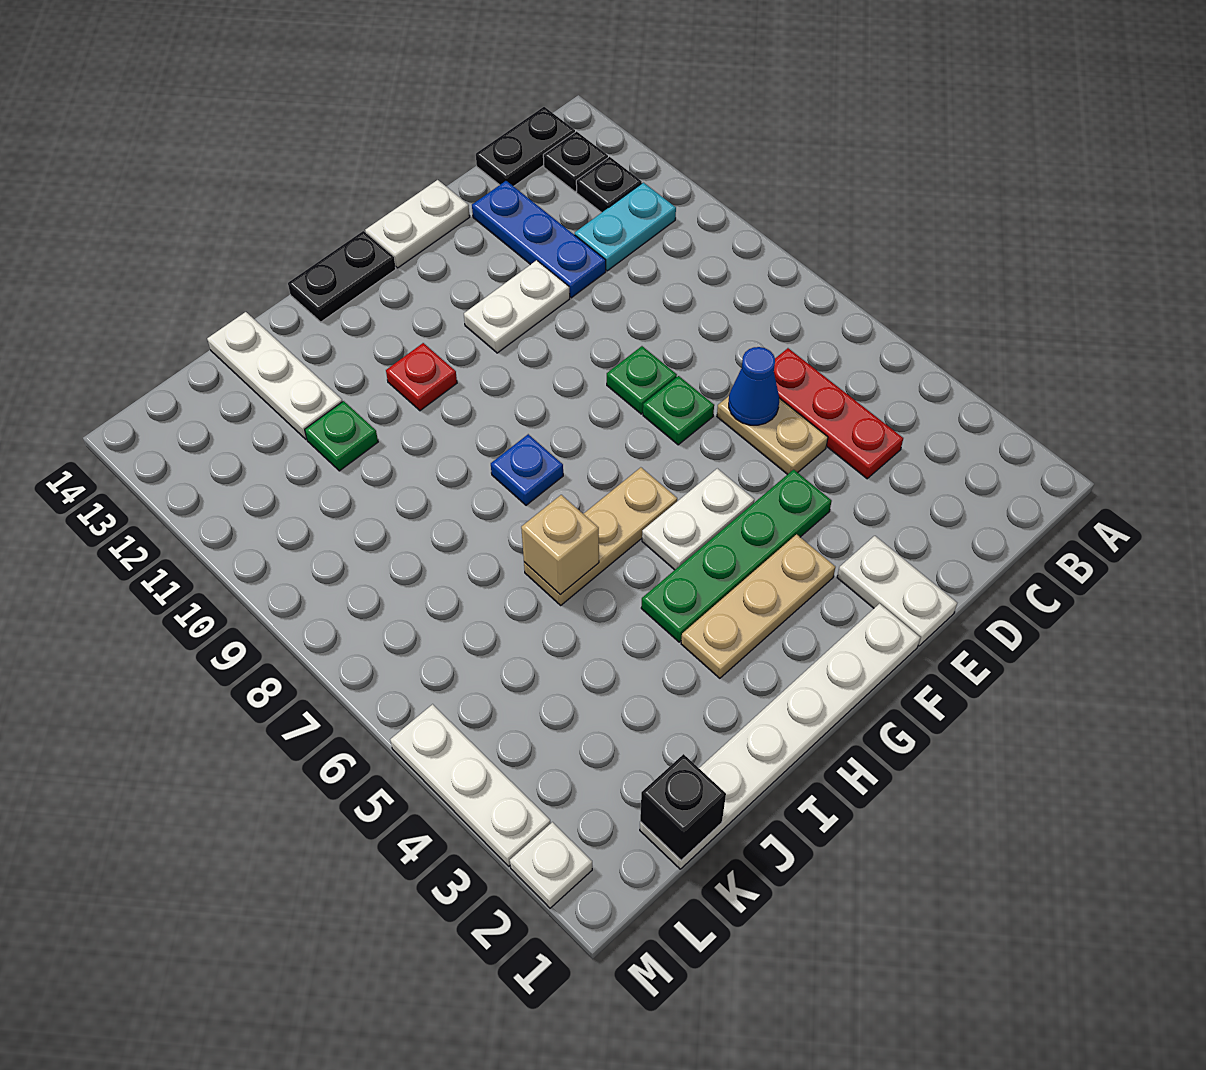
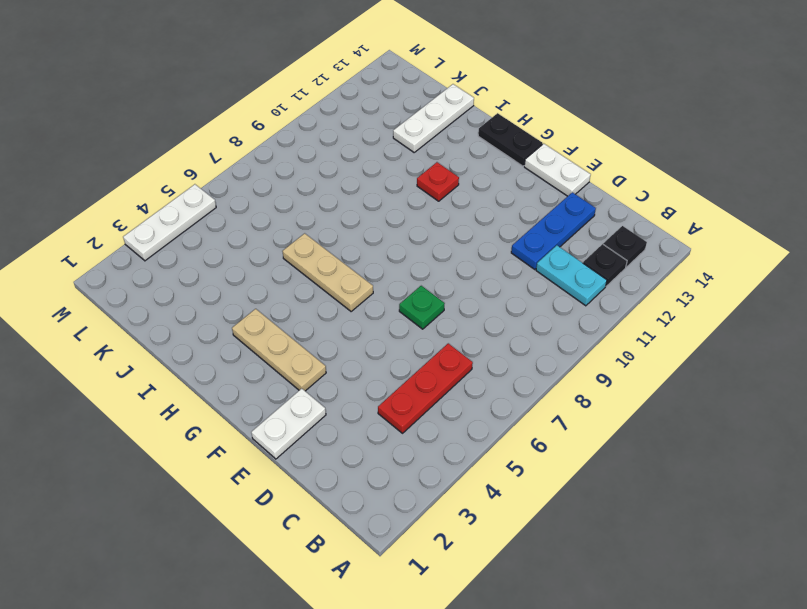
none -> black plate B14:C14 level 1
none -> tan plate D5:D6 level 1
none -> green plate E4:H4 level 1

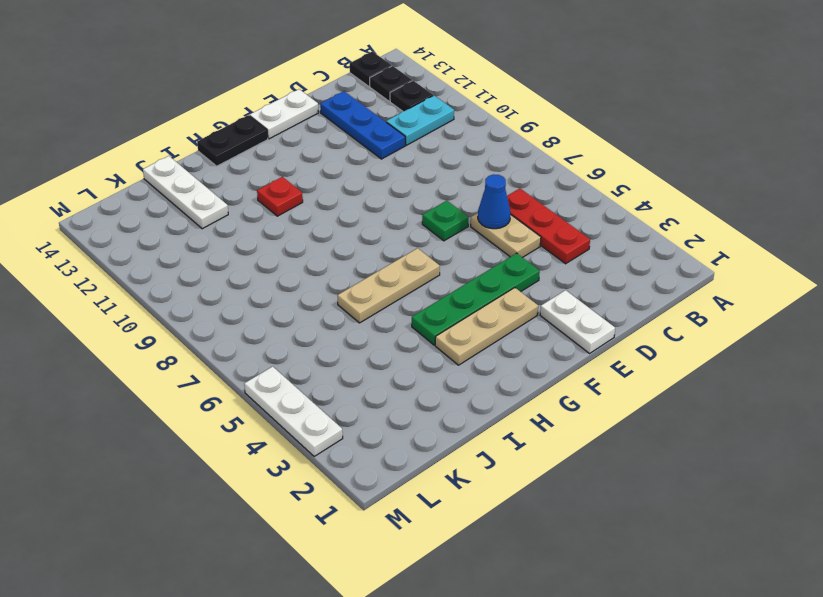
black plate B14 level 1 -> black plate B14:C14 level 1
none -> green plate E8 level 1
none -> white plate E11:F11 level 1
none -> white plate F1:K1 level 1

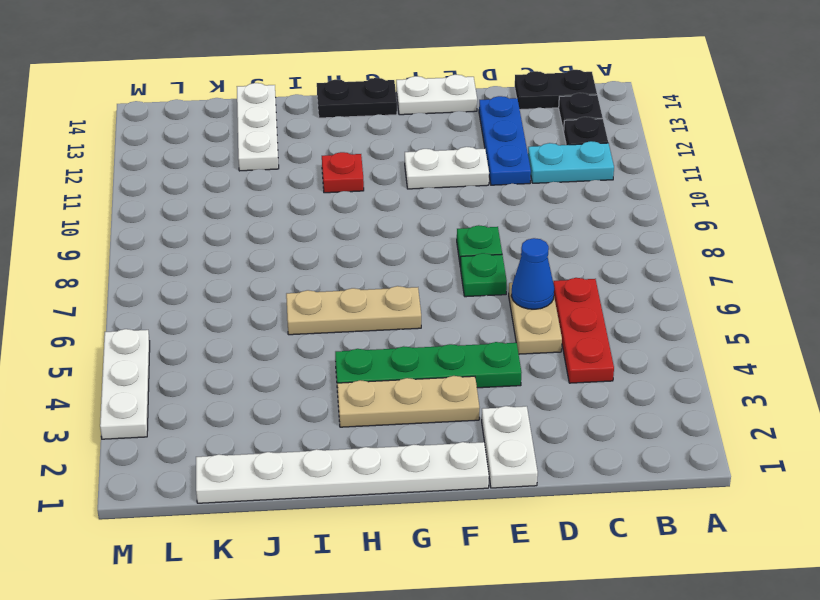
none -> white plate F5:G5 level 1
none -> blue plate H8 level 1
none -> green plate J11 level 1

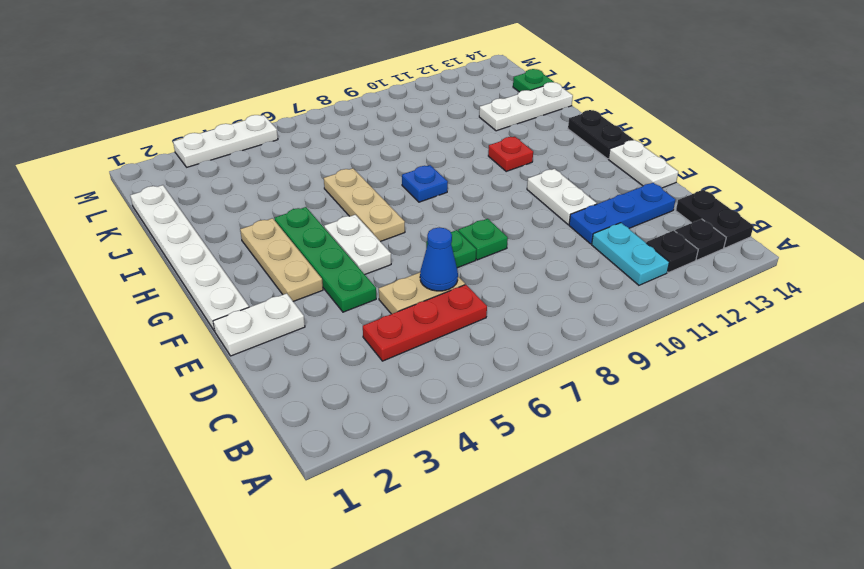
green plate K14 level 1 -> green plate J11 level 1
none -> white plate M2 level 1
none -> tan brick I6 level 2
none -> black brick K1 level 2

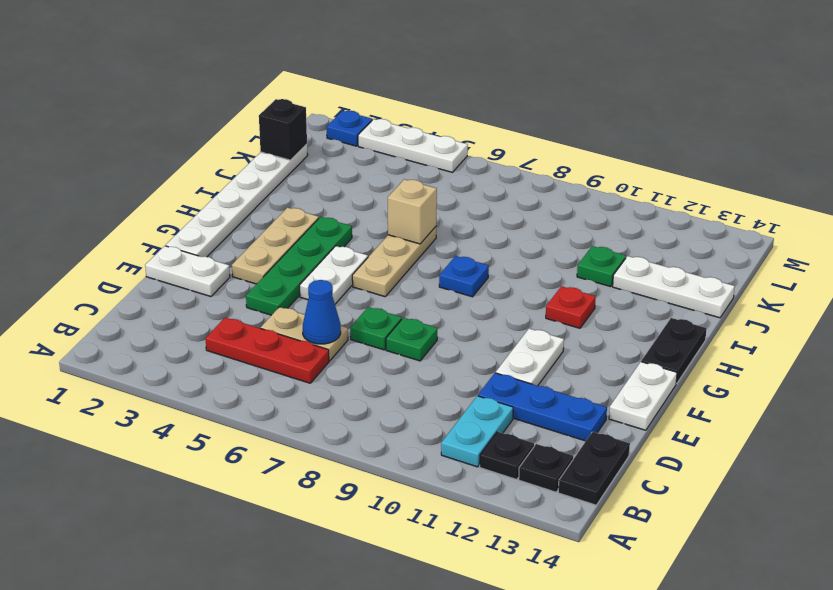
blue plate M2 level 1 -> white plate M2 level 1

